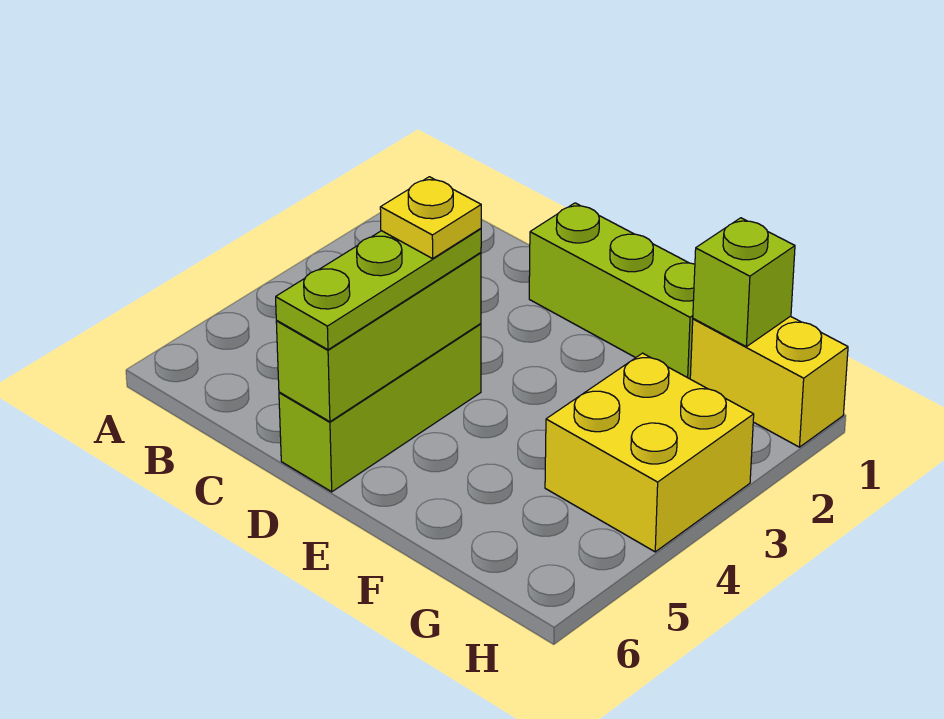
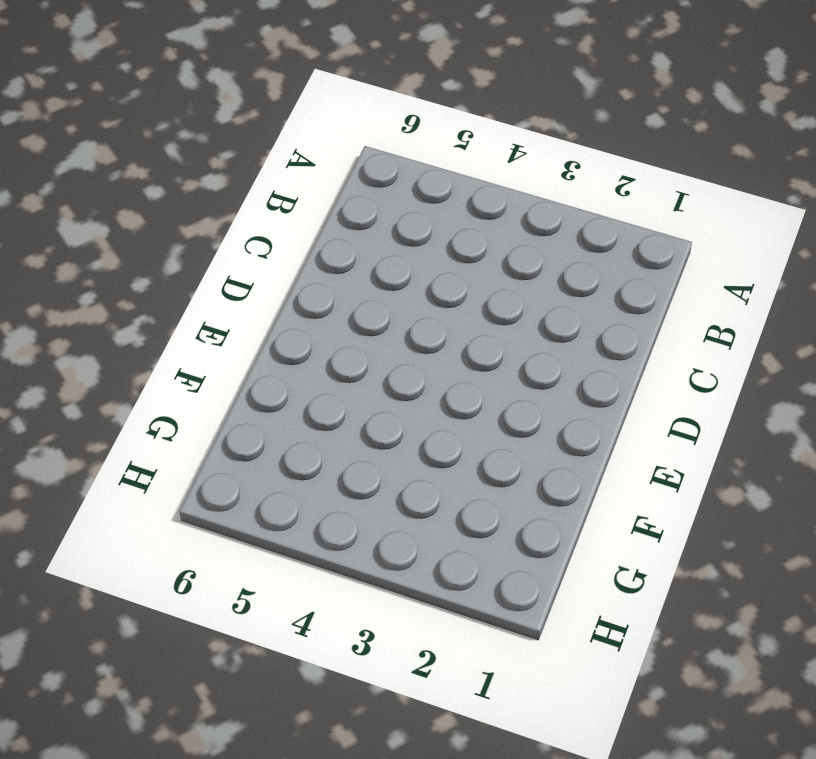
none -> lime brick D1:F1 level 1
none -> lime brick D4:D6 level 1

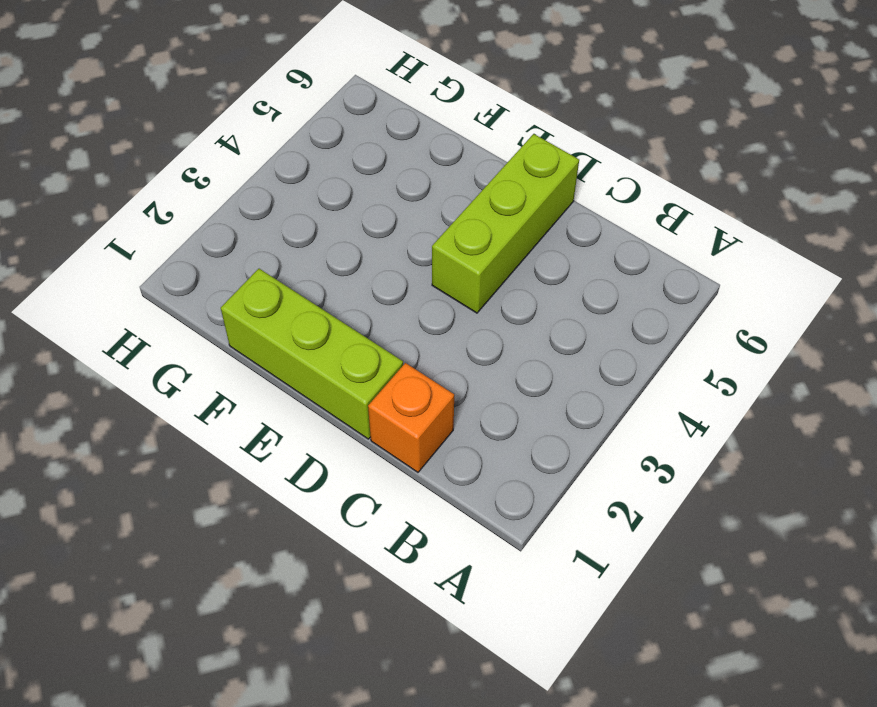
orange brick C1 level 1 -> none
none -> yellow brick G1:H1 level 1
none -> yellow brick G3:H4 level 1

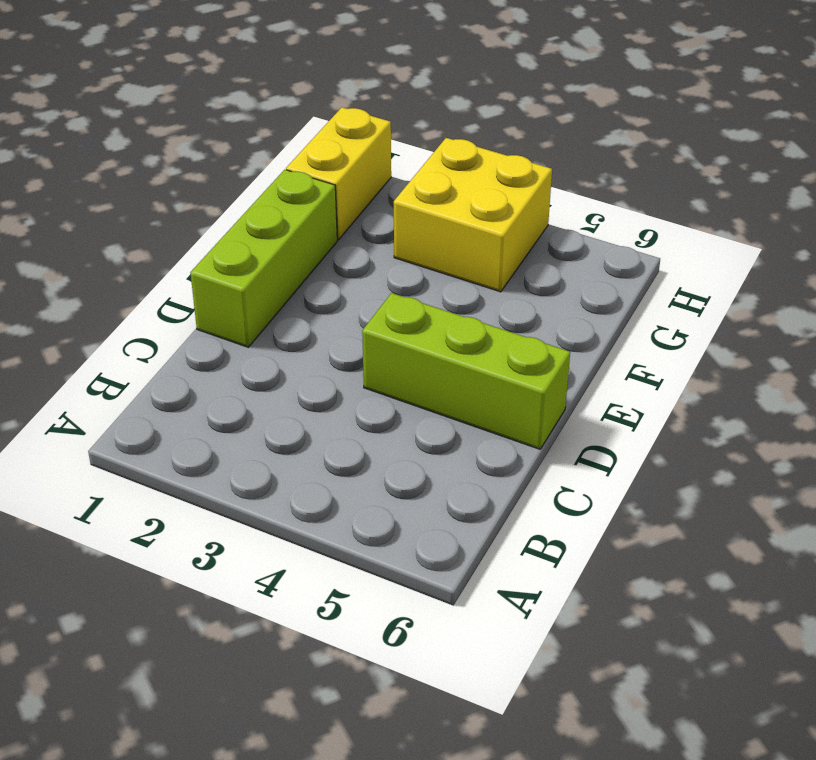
none -> lime brick D4:D6 level 2
none -> lime brick G1 level 2

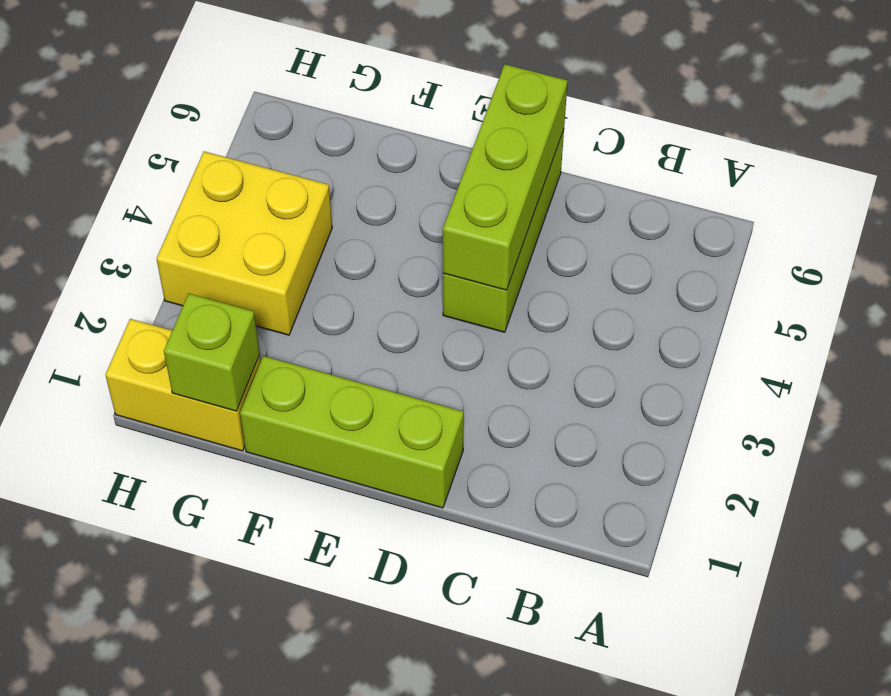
none -> lime plate D4:D6 level 3
none -> yellow plate D4 level 4

